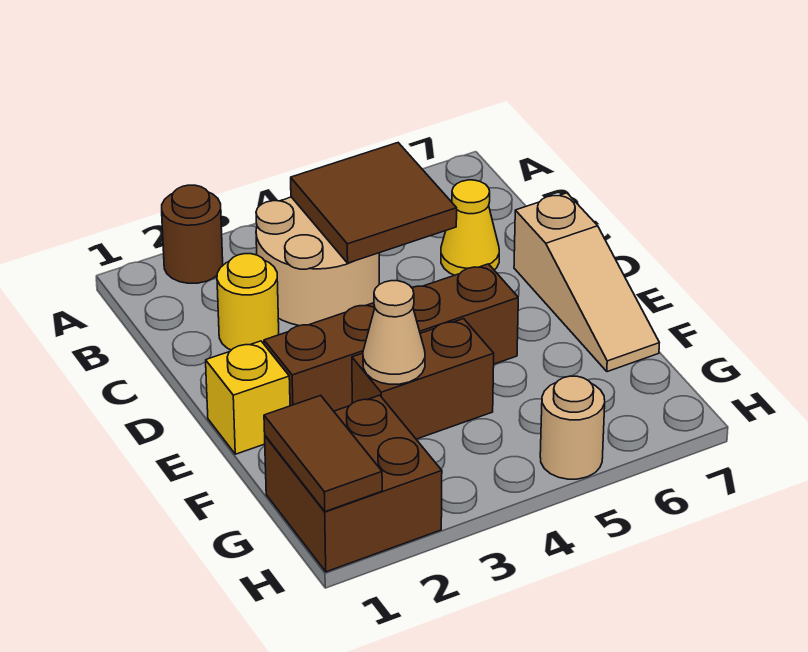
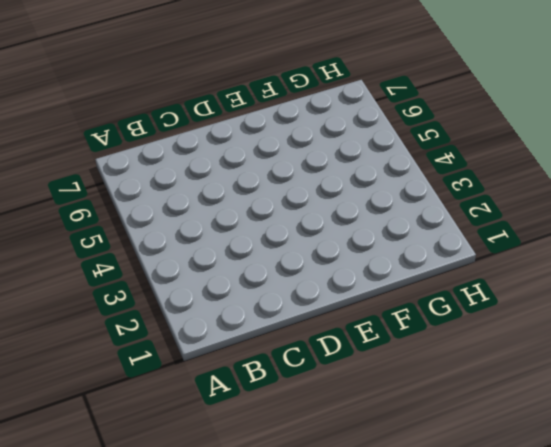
none -> brown round brick A2 level 1
none -> tan round brick B3:C4 level 1
none -> yellow round brick C2 level 1

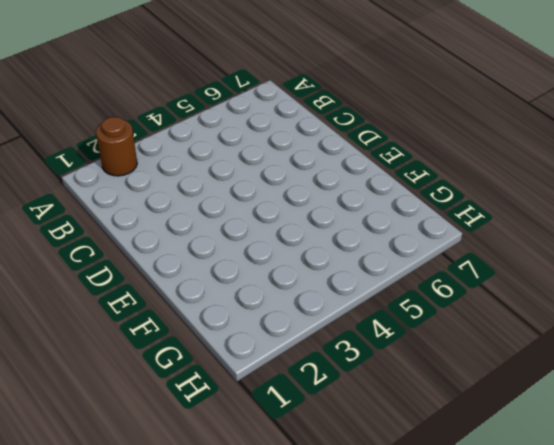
none -> tan round brick B3:C4 level 1
none -> yellow round brick C2 level 1
none -> yellow cone C6 level 1

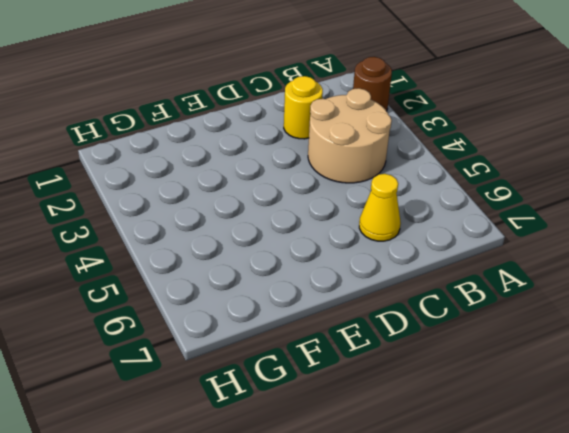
none -> tan slope D7:F7 level 1 top D
none -> yellow brick E1 level 1
none -> brown brick E2:E5 level 1

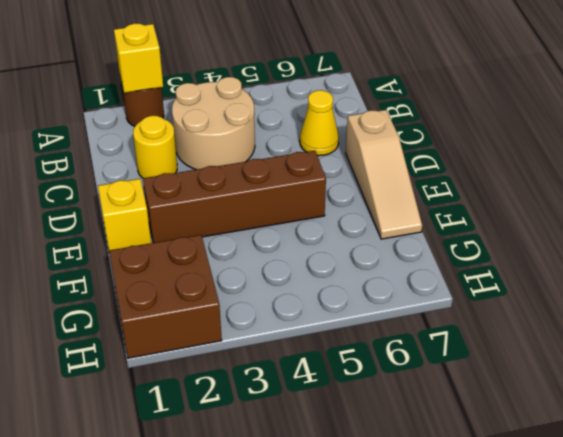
yellow brick A2 level 2 -> none
none -> brown brick F3:F4 level 1
none -> tan round brick H5 level 1
none -> brown tile B4:C5 level 2

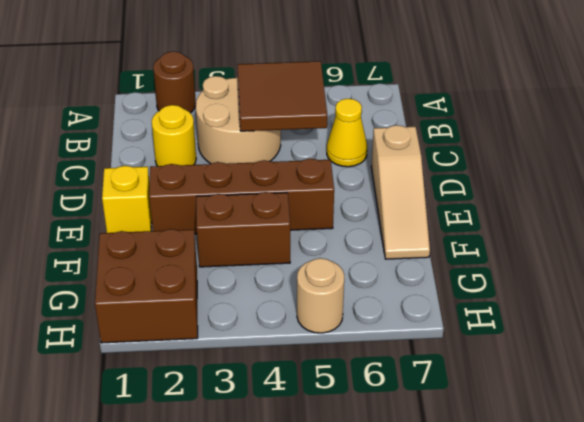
none -> tan cone F3 level 2
none -> brown tile G1:H1 level 2

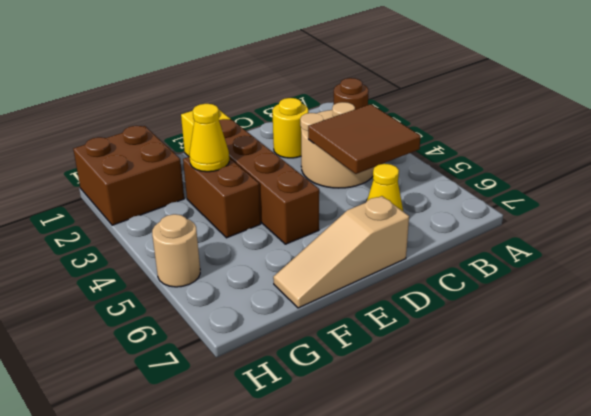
yellow cone F3 level 2 -> tan cone F3 level 2
none -> brown tile G1:H1 level 2

